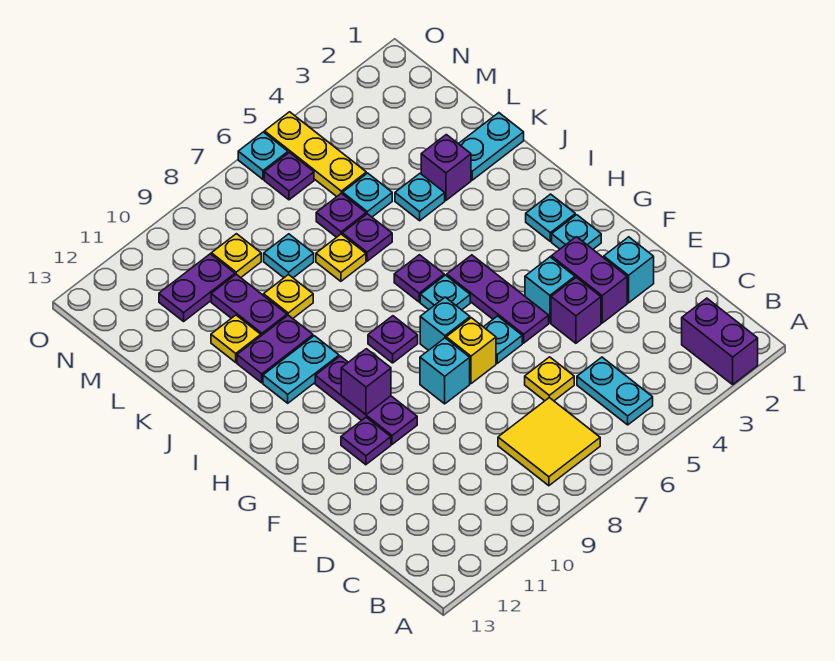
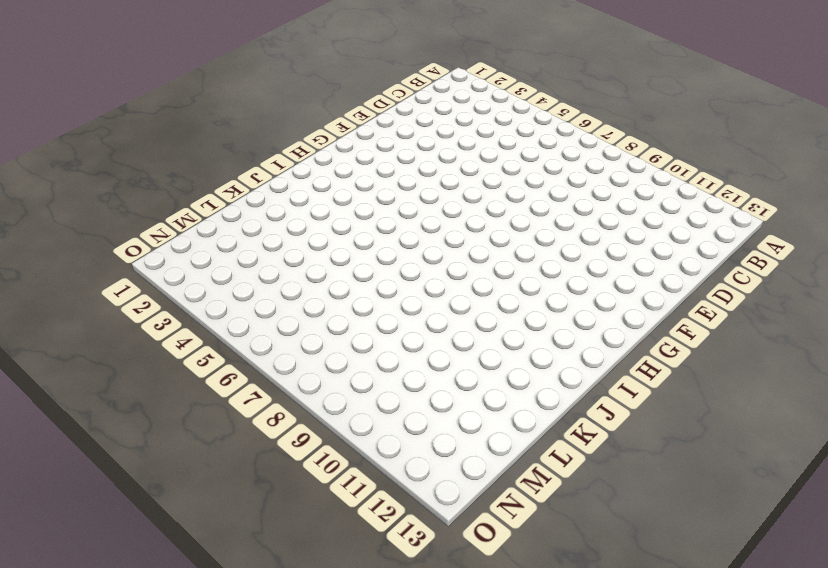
none -> purple brick A2:B2 level 1
none -> cyan plate B5:C5 level 1
none -> yellow tile B7:C8 level 1
none -> yellow plate D6 level 1

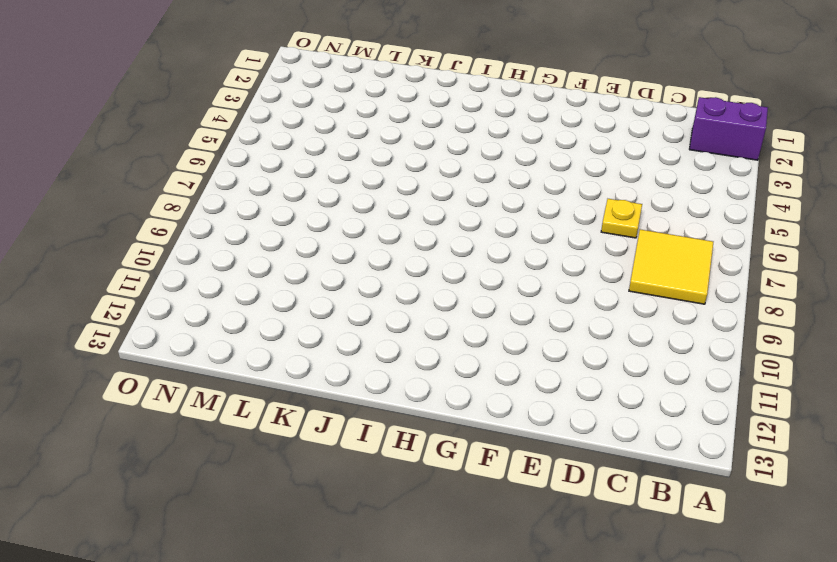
none -> cyan plate B5:C5 level 1
none -> cyan brick E2 level 1
none -> purple brick E3:F3 level 1
none -> purple brick E4 level 1

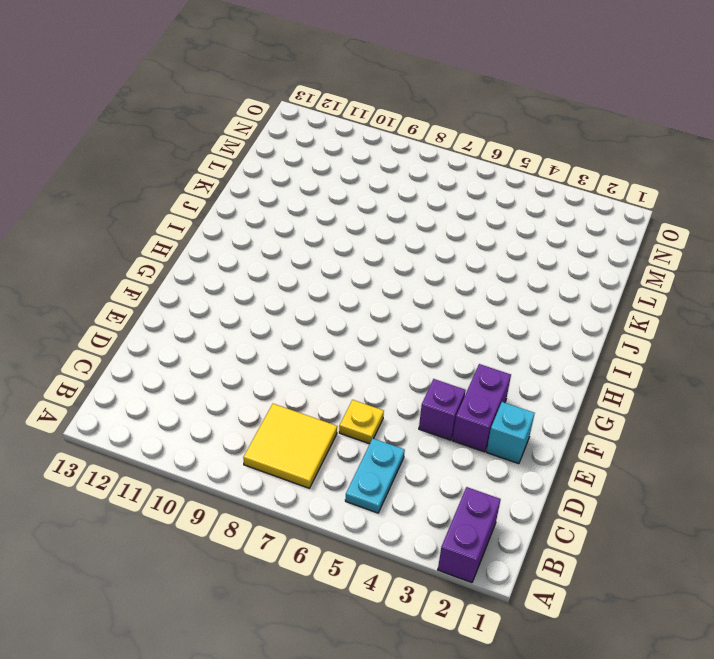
none -> cyan brick F4 level 1
none -> purple plate F5:H5 level 1
none -> cyan plate F6 level 1
none -> yellow brick F7 level 1

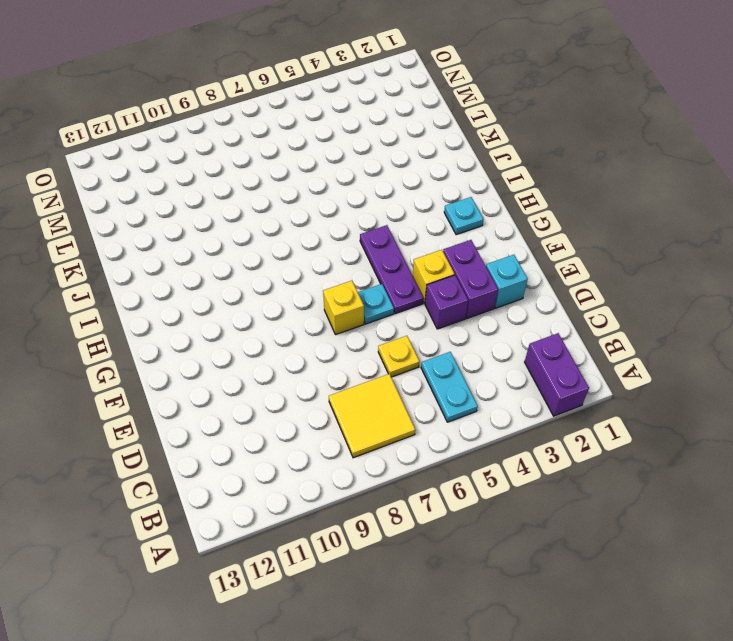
yellow brick F4 level 1 -> cyan brick F4 level 1
none -> cyan brick F8 level 1
none -> purple plate F10:H10 level 1
none -> purple plate F11 level 1
none -> cyan plate G2 level 1

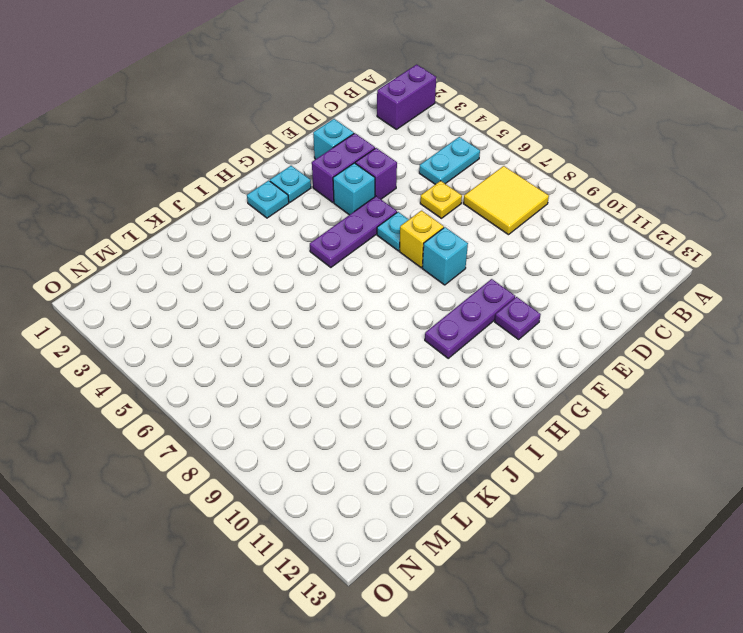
none -> cyan brick G7 level 1
none -> cyan plate H6 level 1
none -> purple plate H8 level 1
none -> purple plate I6 level 1

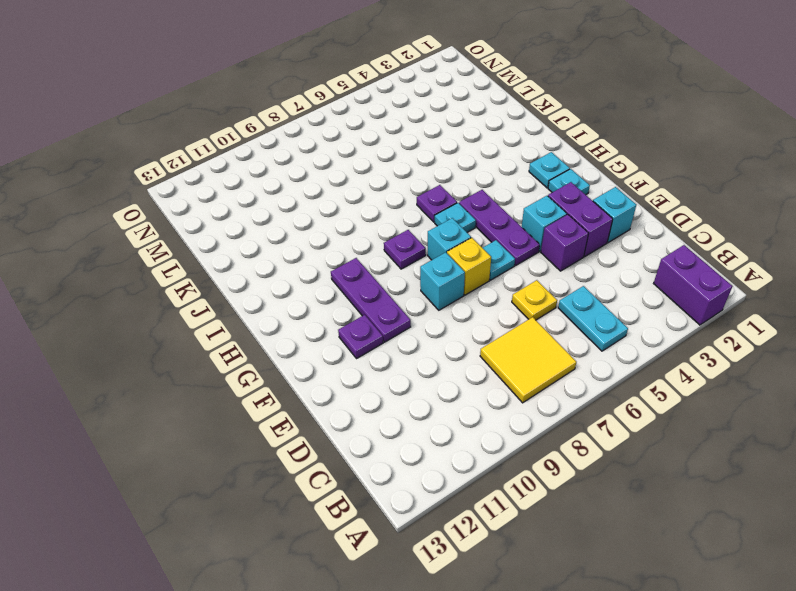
none -> cyan plate I10:I11 level 1
none -> purple plate J10:J11 level 1
none -> cyan plate K1:K2 level 1
none -> purple brick K3 level 1

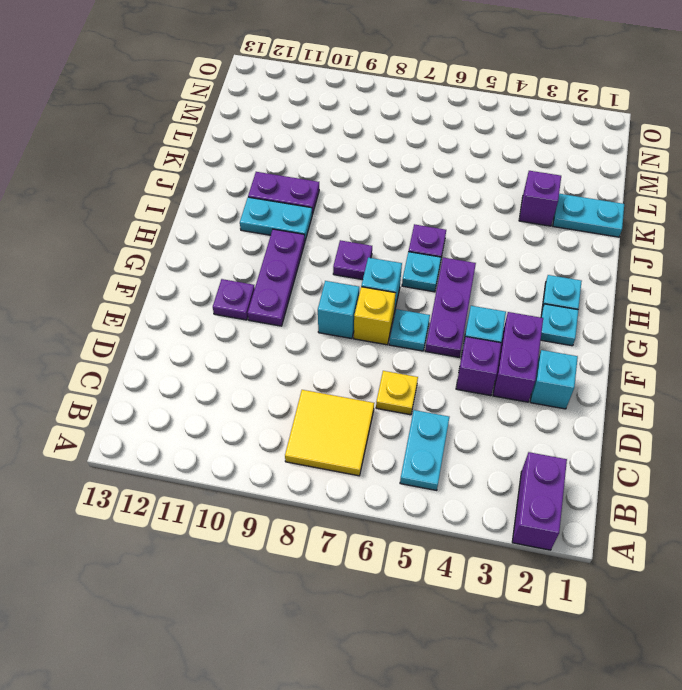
none -> cyan plate K4 level 1
none -> purple plate K6 level 1
none -> yellow plate K7 level 1
none -> yellow plate K9 level 1

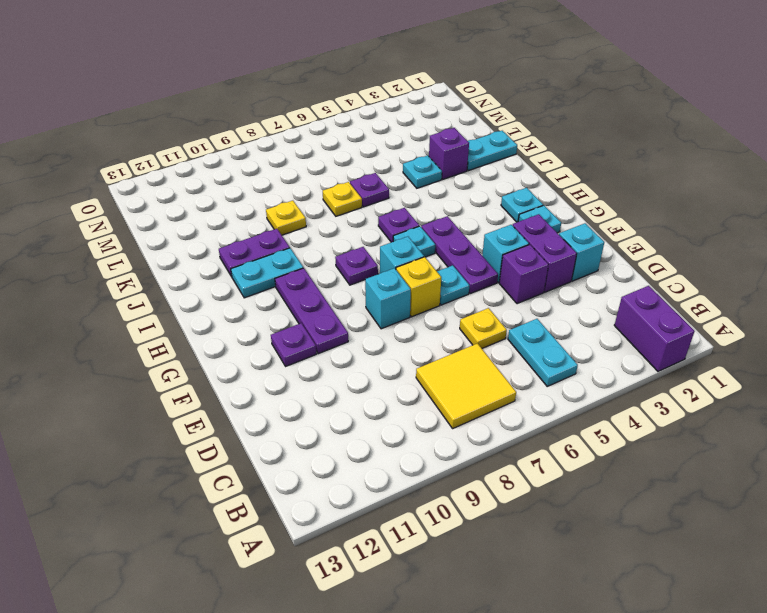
none -> purple plate K10:L10 level 1
none -> yellow plate K11 level 1
none -> cyan plate L5 level 1
none -> purple plate L6 level 1

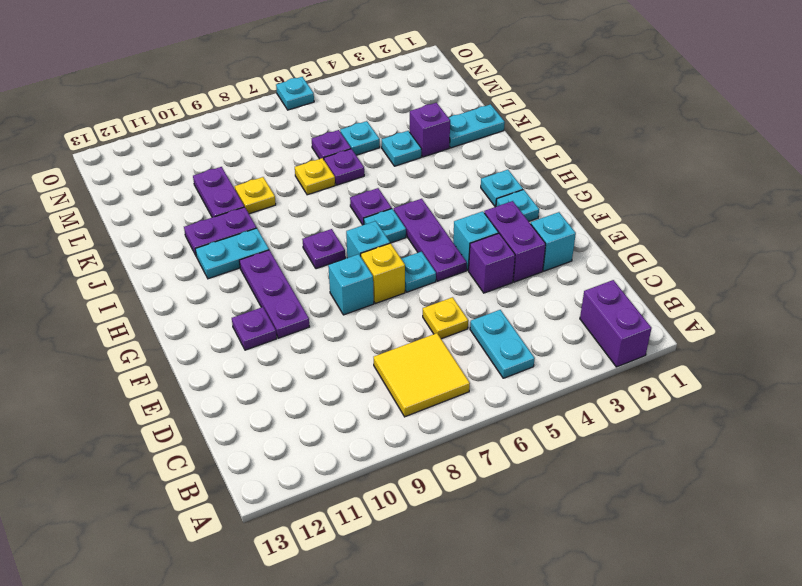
none -> yellow plate K11 level 1
none -> cyan plate L8 level 1
none -> yellow plate M5:O5 level 1
none -> yellow plate M9 level 1

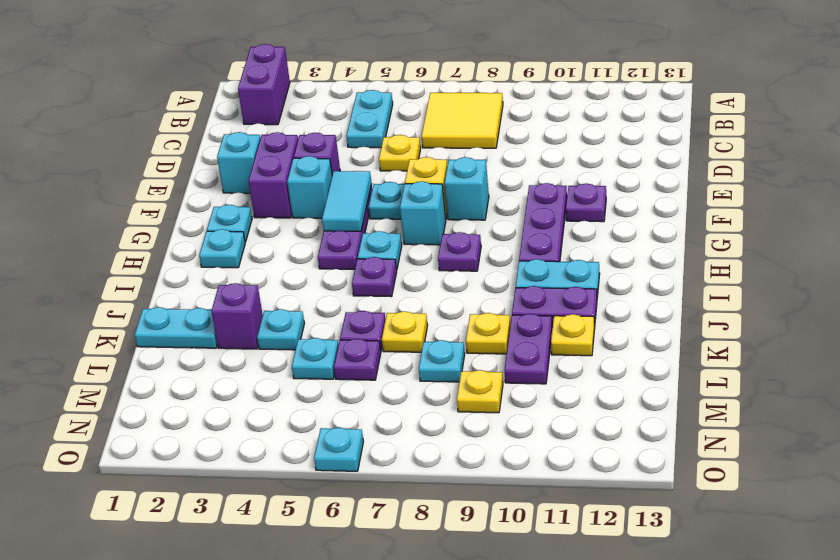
cyan tile F5:G5 level 2 -> none
none -> yellow plate M5:O5 level 1
none -> purple plate M10:M11 level 1
none -> purple plate N6 level 1
none -> purple brick G10 level 2

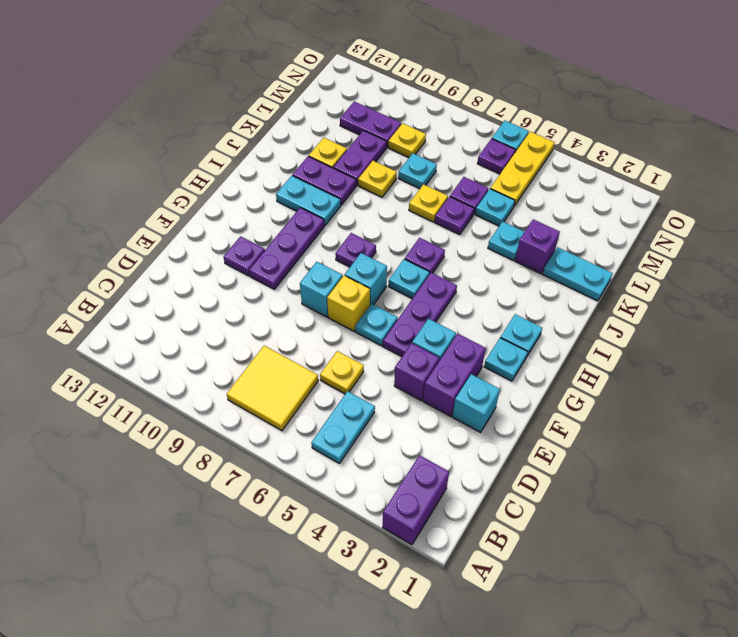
none -> purple brick G10 level 2

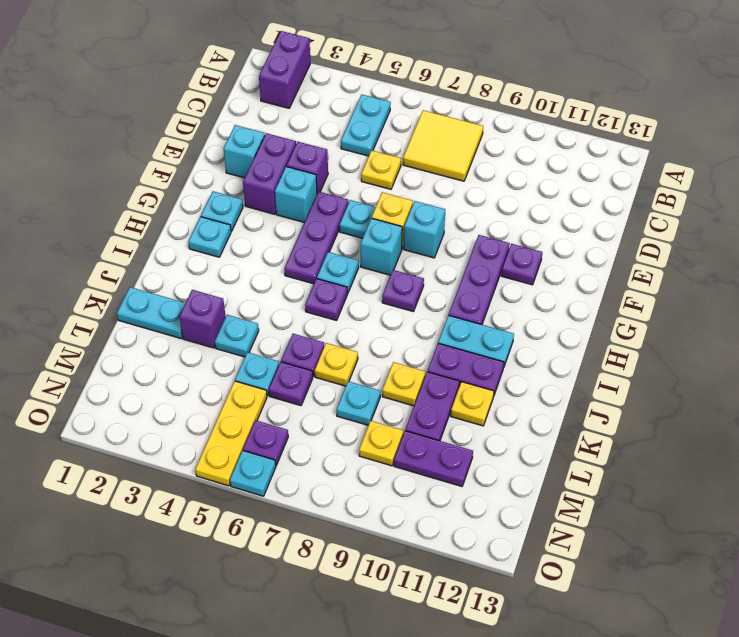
none -> purple brick G10 level 2

